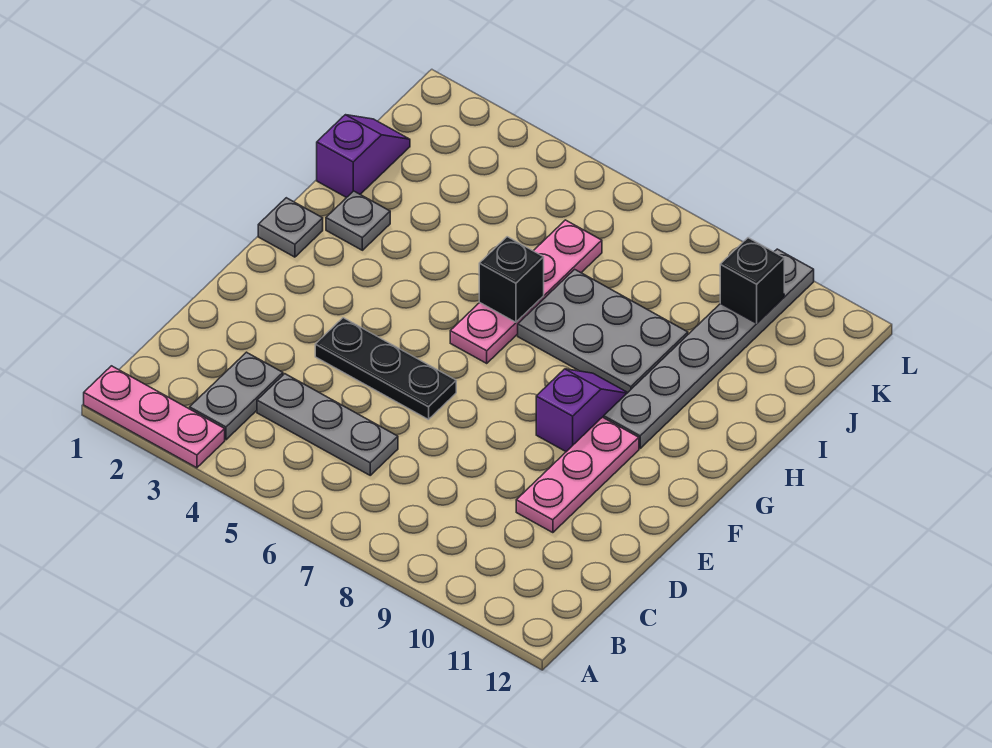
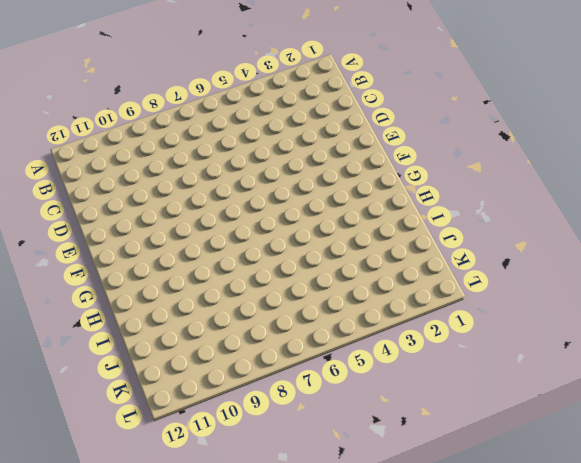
none -> pink plate A1:A3 level 1
none -> grey plate B3:C3 level 1
none -> grey plate C4:C6 level 1

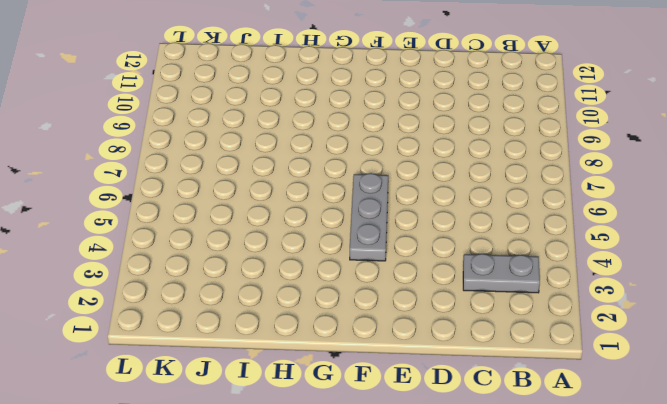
grey plate F4:F6 level 1 -> grey plate C4:C6 level 1
none -> pink plate A1:A3 level 1
none -> pink plate D10:F10 level 1
none -> black plate E4:E6 level 1

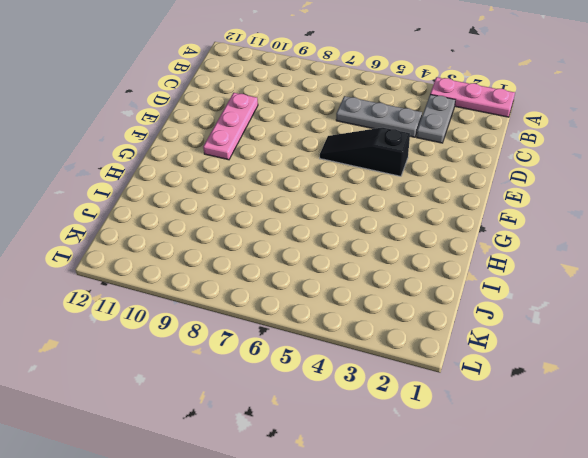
black slope E4:E6 level 1 top 4 -> black plate E4:E6 level 1
none -> purple slope F9:G9 level 1 top F
none -> grey plate G1 level 1
none -> pink plate G6:J6 level 1

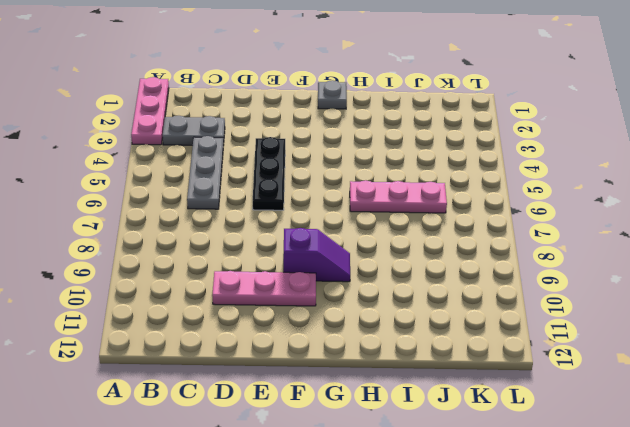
pink plate H6:J6 level 1 -> pink plate G6:J6 level 1
none -> grey plate G10:L10 level 1
none -> grey plate H2 level 1
none -> grey plate H7:I9 level 1

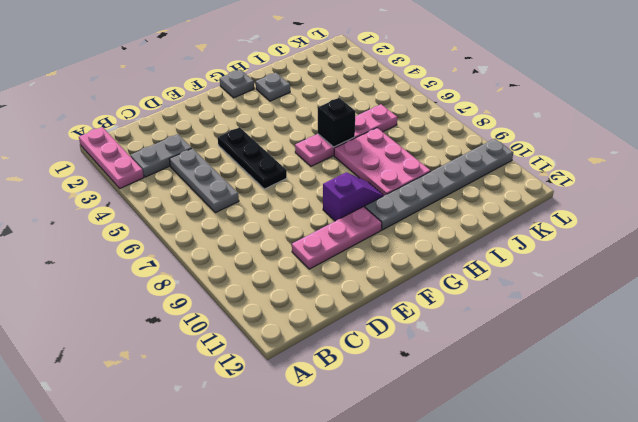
pink plate H7:I9 level 1 -> grey plate H7:I9 level 1
none -> purple slope I1:J1 level 1 top I
none -> black brick K10 level 2

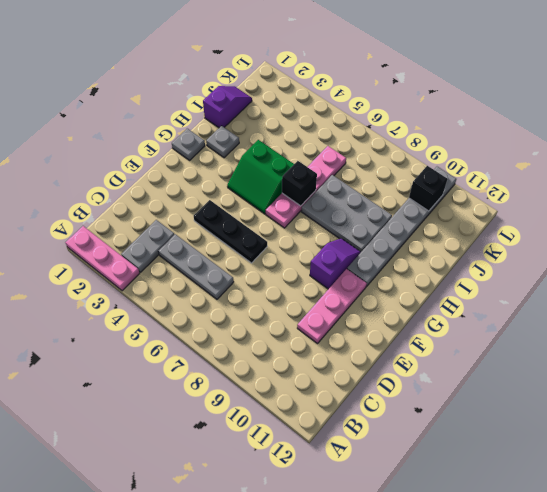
green slope G4:H5 level 1 top H -> none

